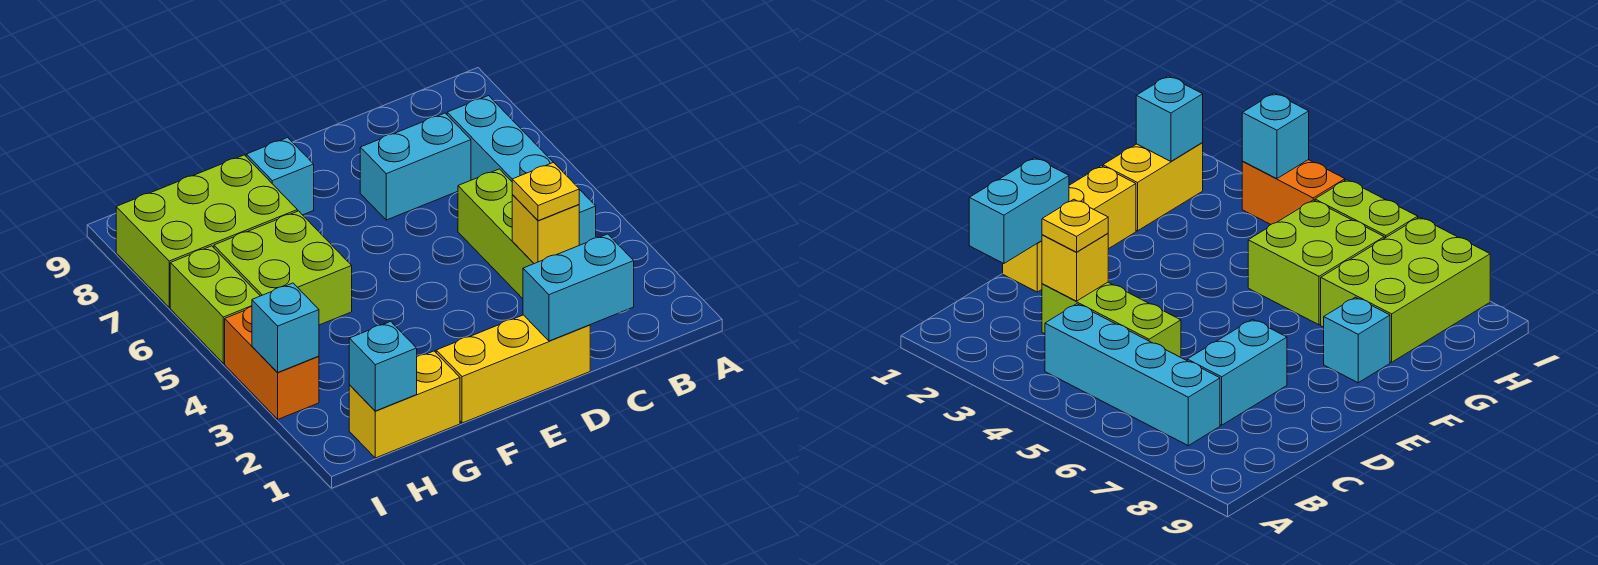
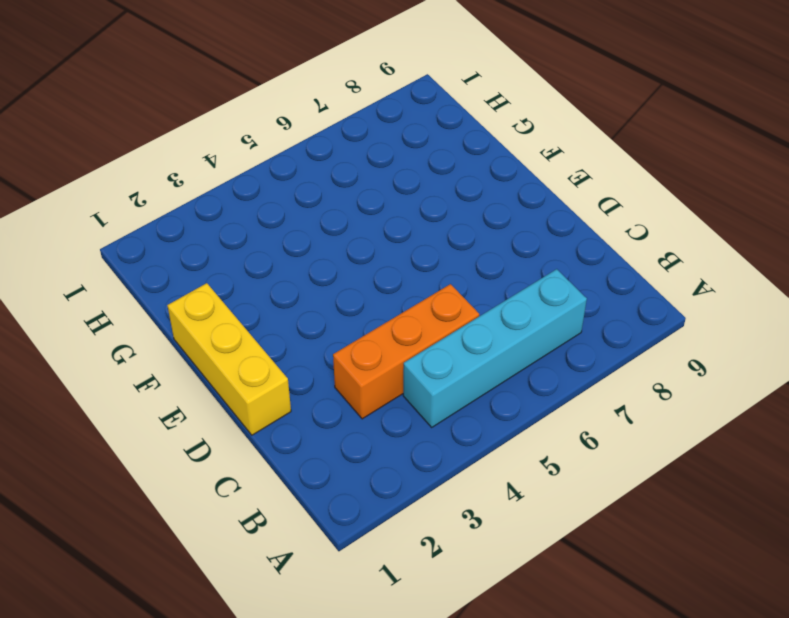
orange brick C3:C5 level 1 -> lime brick C3:C5 level 1
none -> cyan brick C7:D7 level 1
none -> cyan brick F8 level 1
none -> yellow brick G1:H1 level 1

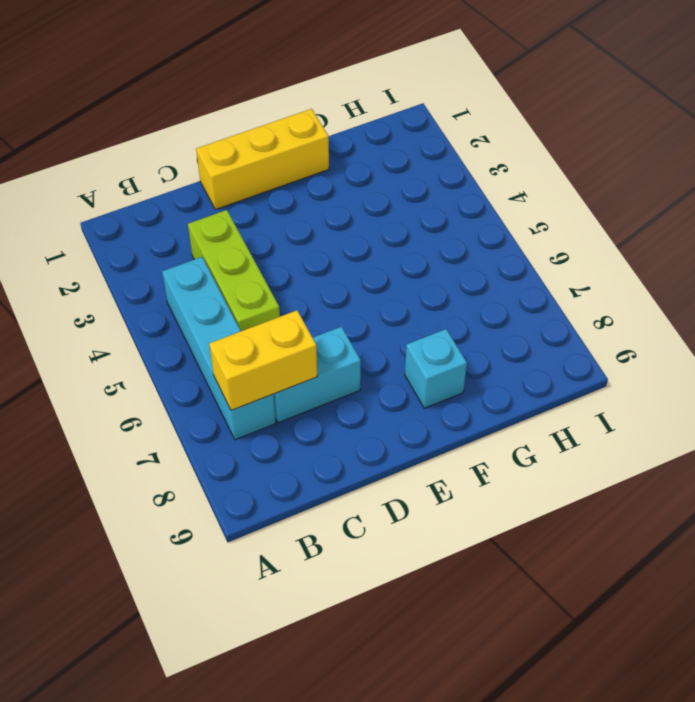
yellow brick B7:C7 level 2 -> yellow brick G1:H1 level 1
none -> lime brick G5:H6 level 1
none -> lime brick G7:I8 level 1
none -> orange brick I3:I4 level 1

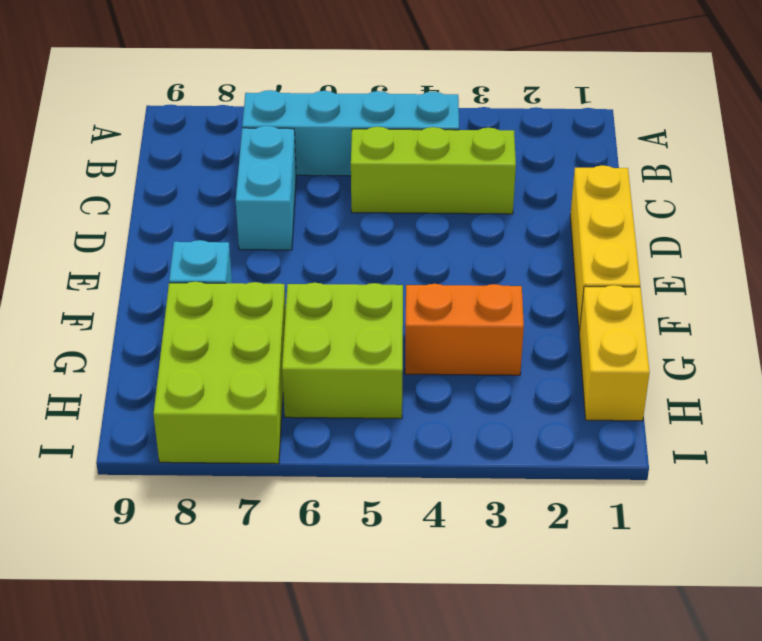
orange brick G3:G4 level 1 -> orange brick I3:I4 level 1
none -> lime brick I5:I6 level 1
none -> cyan brick C1:D1 level 2
none -> yellow brick C3 level 2

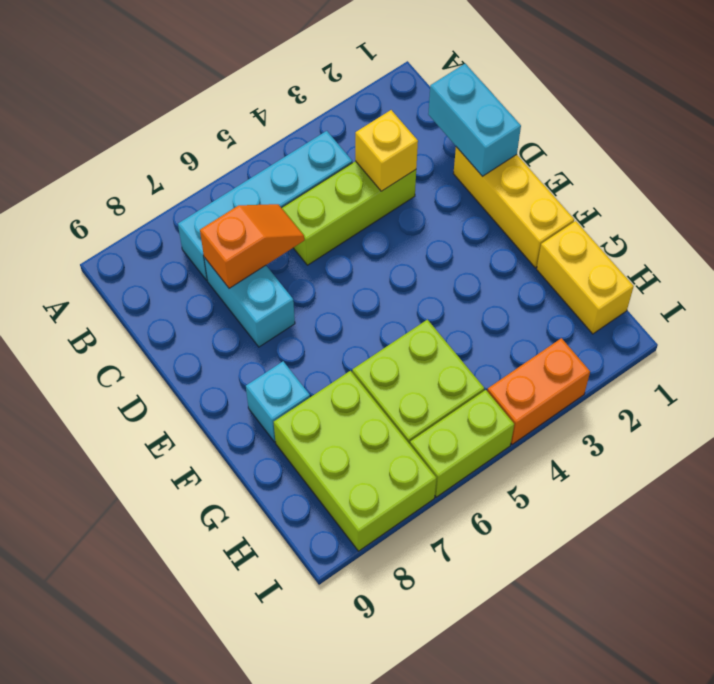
orange slope C6:C7 level 2 top 7 -> none
none -> cyan brick H1 level 2
none -> cyan brick I3 level 2
none -> yellow plate C3 level 3

